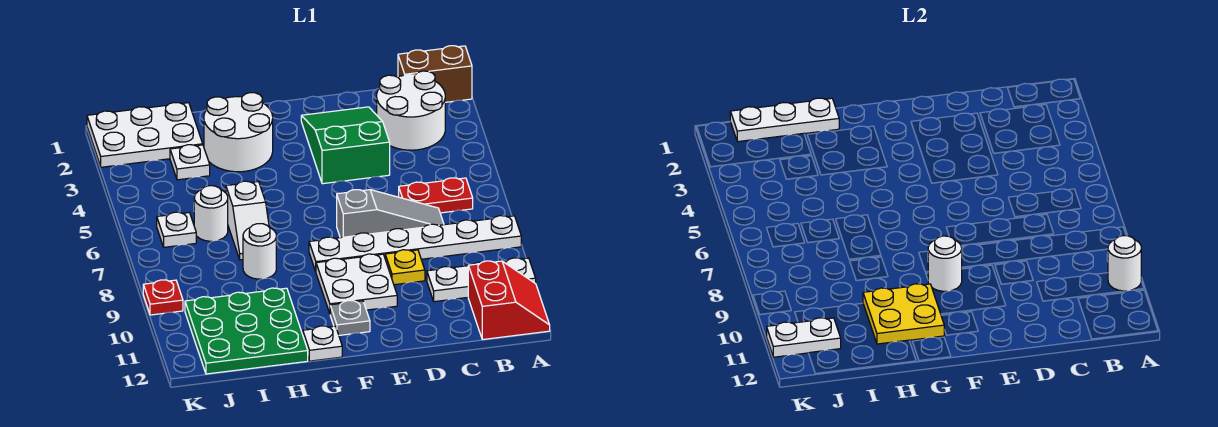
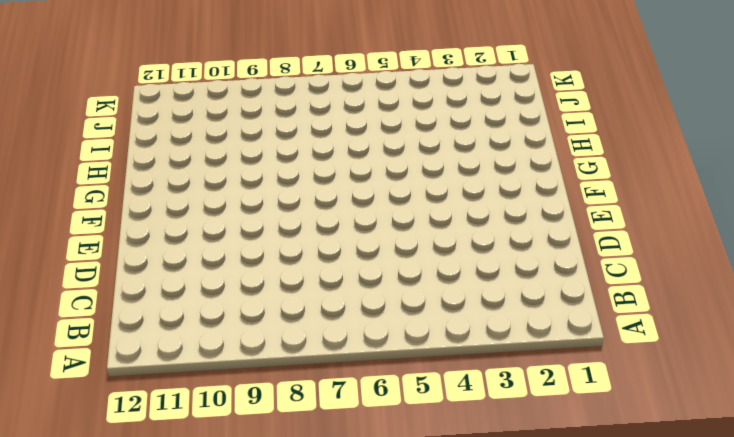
none -> brown brick A1:B1 level 1
none -> white plate A8:F8 level 1
none -> white plate A10:C10 level 1

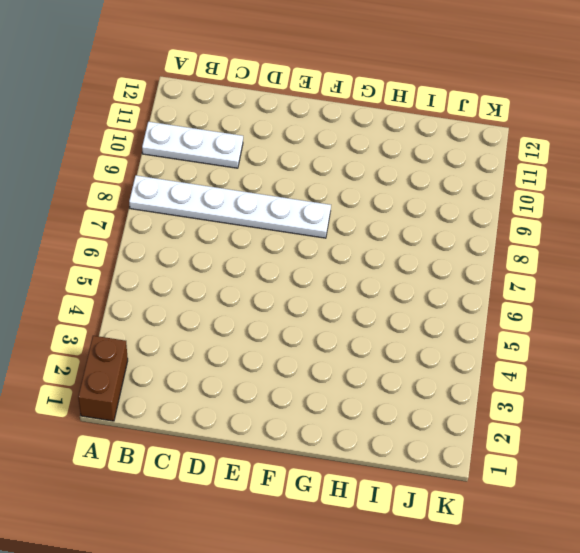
brown brick A1:A2 level 1 -> brown brick A1:B1 level 1
none -> red slope A11:B12 level 1 top B
none -> white round brick B2:C3 level 1
none -> red plate B6:C6 level 1

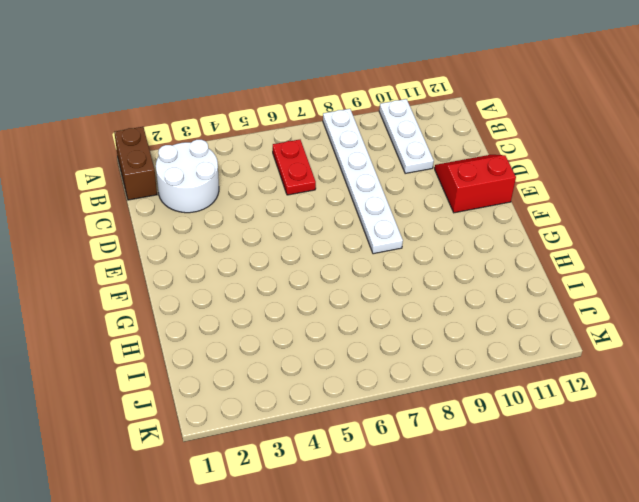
red slope D11:E12 level 1 top E -> red slope A11:B12 level 1 top B
none -> grey slope C7:E7 level 1 top E
none -> green slope D2:E4 level 1 top 4
none -> yellow plate D9 level 1

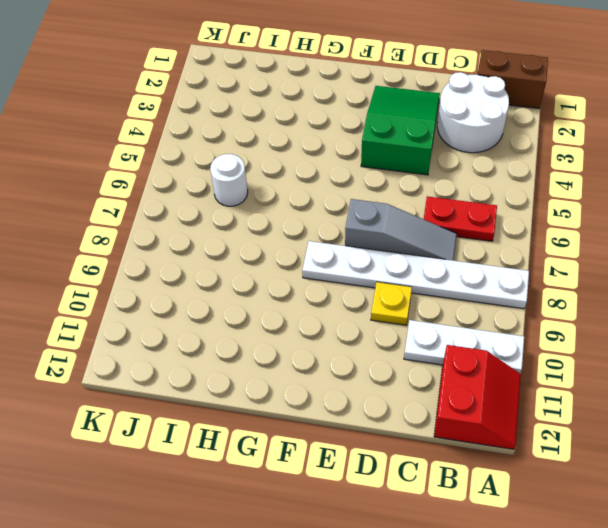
none -> white plate E9:F10 level 1
none -> grey plate F11 level 1
none -> white round brick G2:H3 level 1

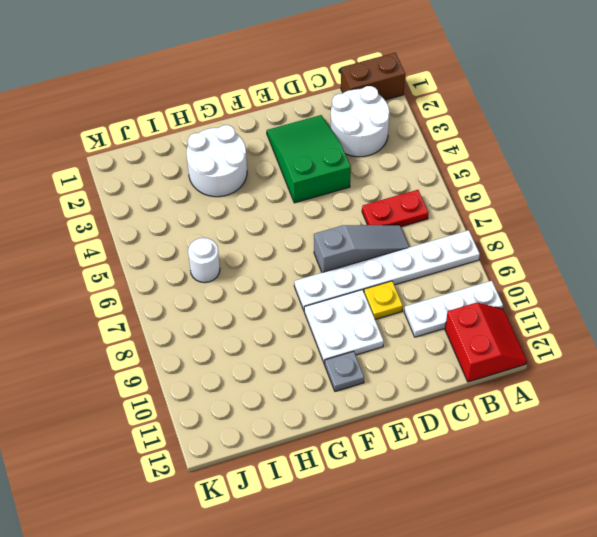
none -> white plate G12 level 1
none -> white slope H6:H7 level 1 top 6
none -> white round brick H8 level 1

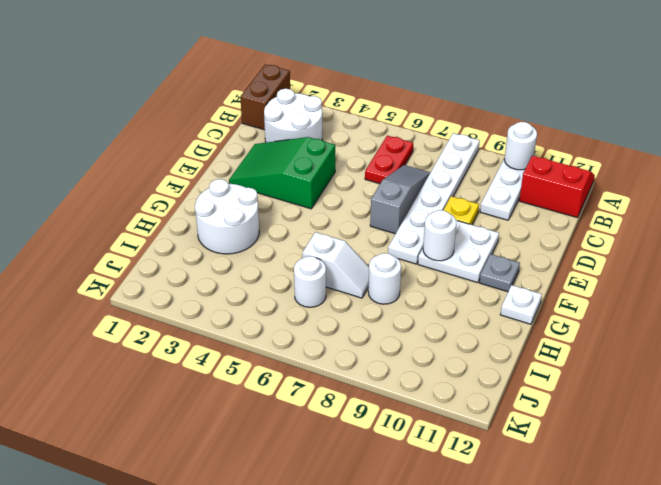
none -> green plate H10:J12 level 1
none -> white plate I1:K2 level 1
none -> white plate I3 level 1

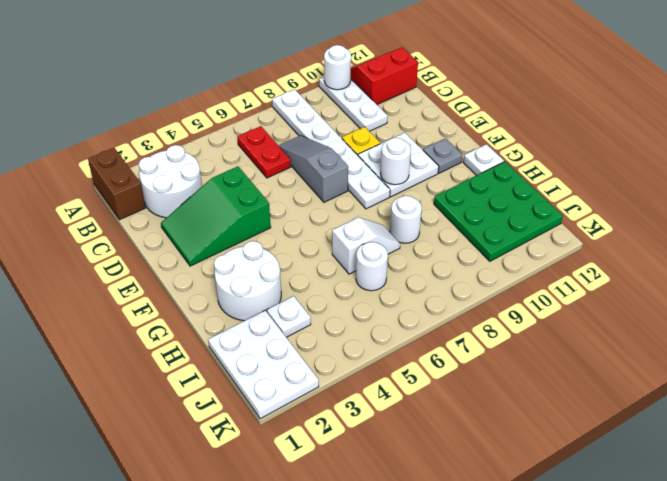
none -> white plate J6 level 1
none -> red plate K9 level 1
none -> yellow plate G10:H11 level 2

